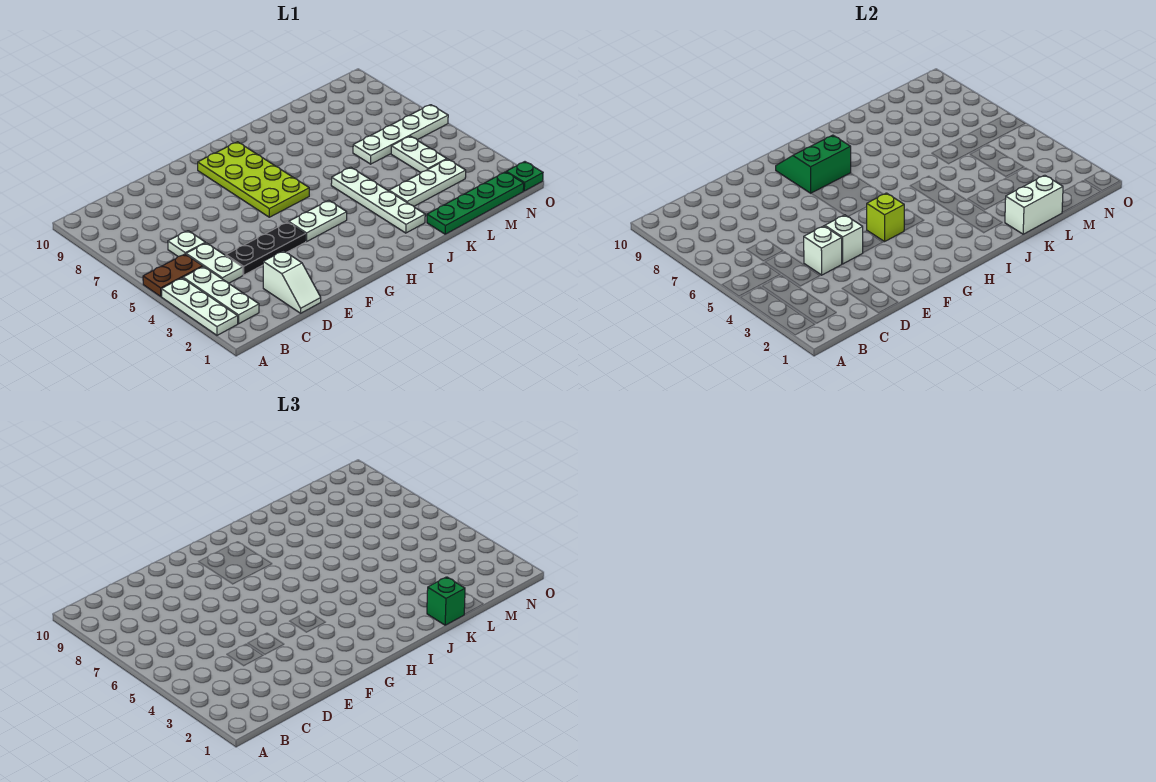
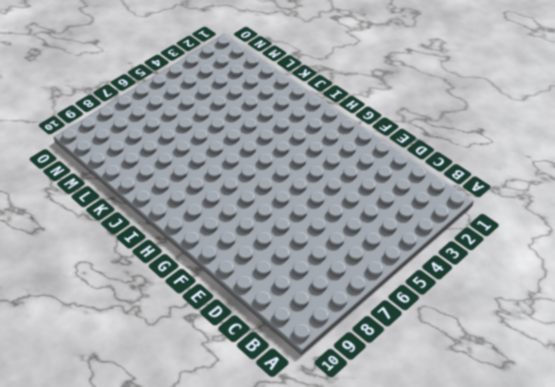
none -> white plate A2:A4 level 1
none -> brown plate A5:B5 level 1
none -> white plate B2:B4 level 1

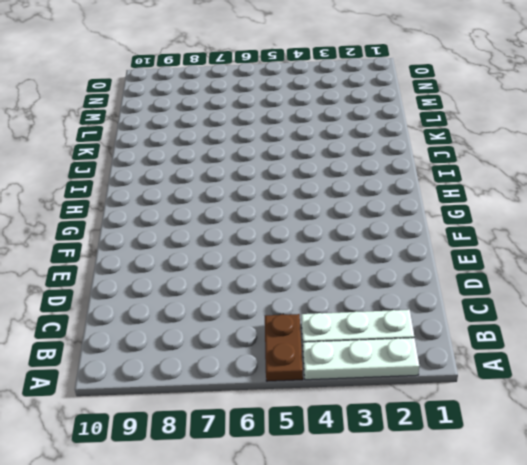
none -> white plate C4:C5 level 1
none -> white plate C6 level 1
none -> white slope D1:D2 level 1 top 2

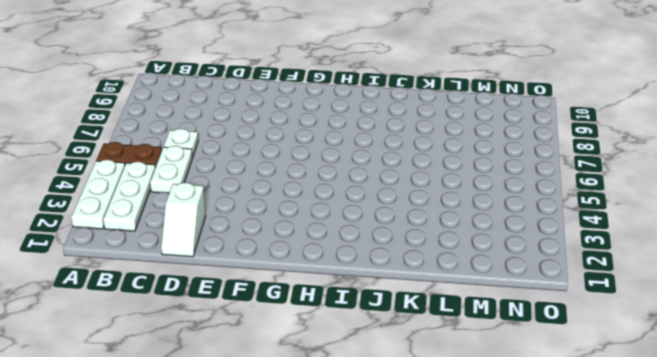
none -> black plate D4:F4 level 1
none -> white plate G4:H4 level 1
none -> lime plate G6:H9 level 1

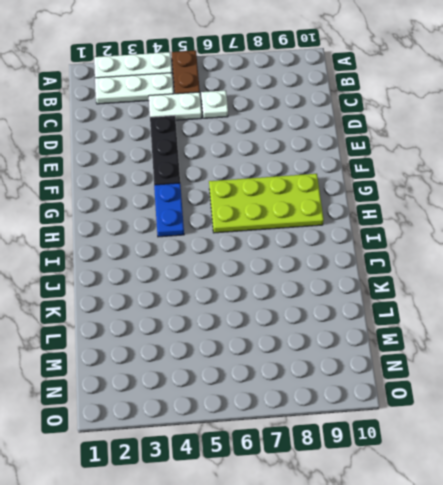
blue plate G4:H4 level 1 -> white plate G4:H4 level 1
none -> white slope D1:D2 level 1 top 2
none -> white plate J2:J5 level 1
none -> green plate K1:N1 level 1

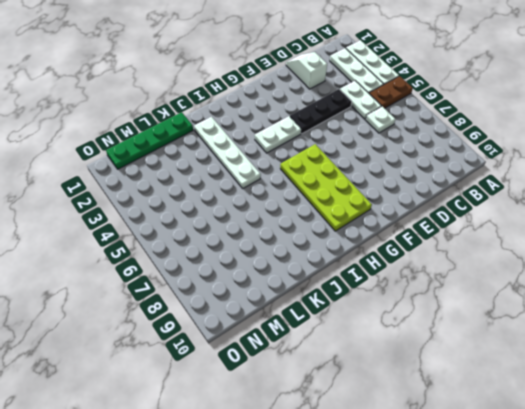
none -> white plate K3:M3 level 1
none -> white plate L6:O6 level 1
none -> white plate M4:M5 level 1

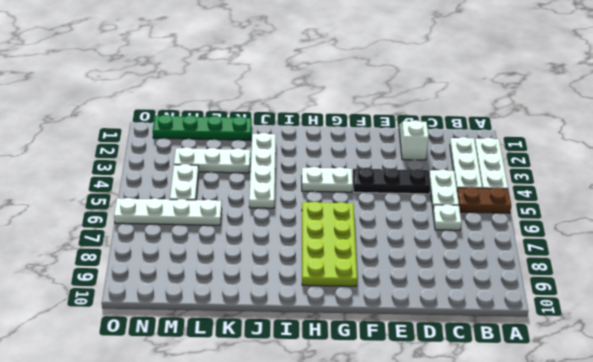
none -> green plate O1 level 1
none -> white brick D4 level 2
none -> white brick E4 level 2

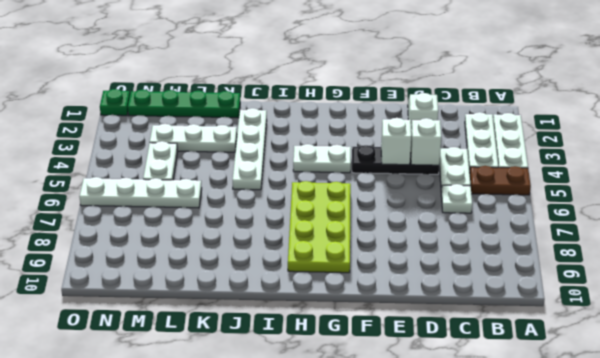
none -> lime brick G4 level 2
none -> green slope G8:H9 level 2 top 8
none -> white brick K1:L1 level 2

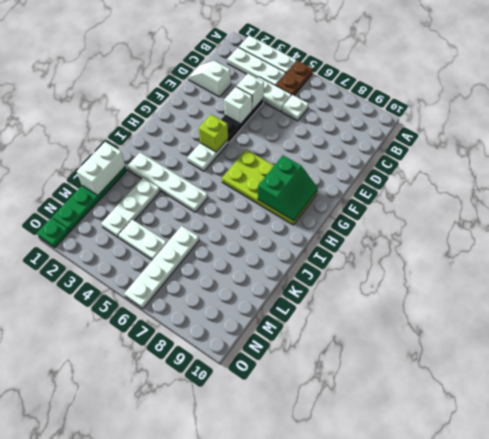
none -> green brick K1 level 3

